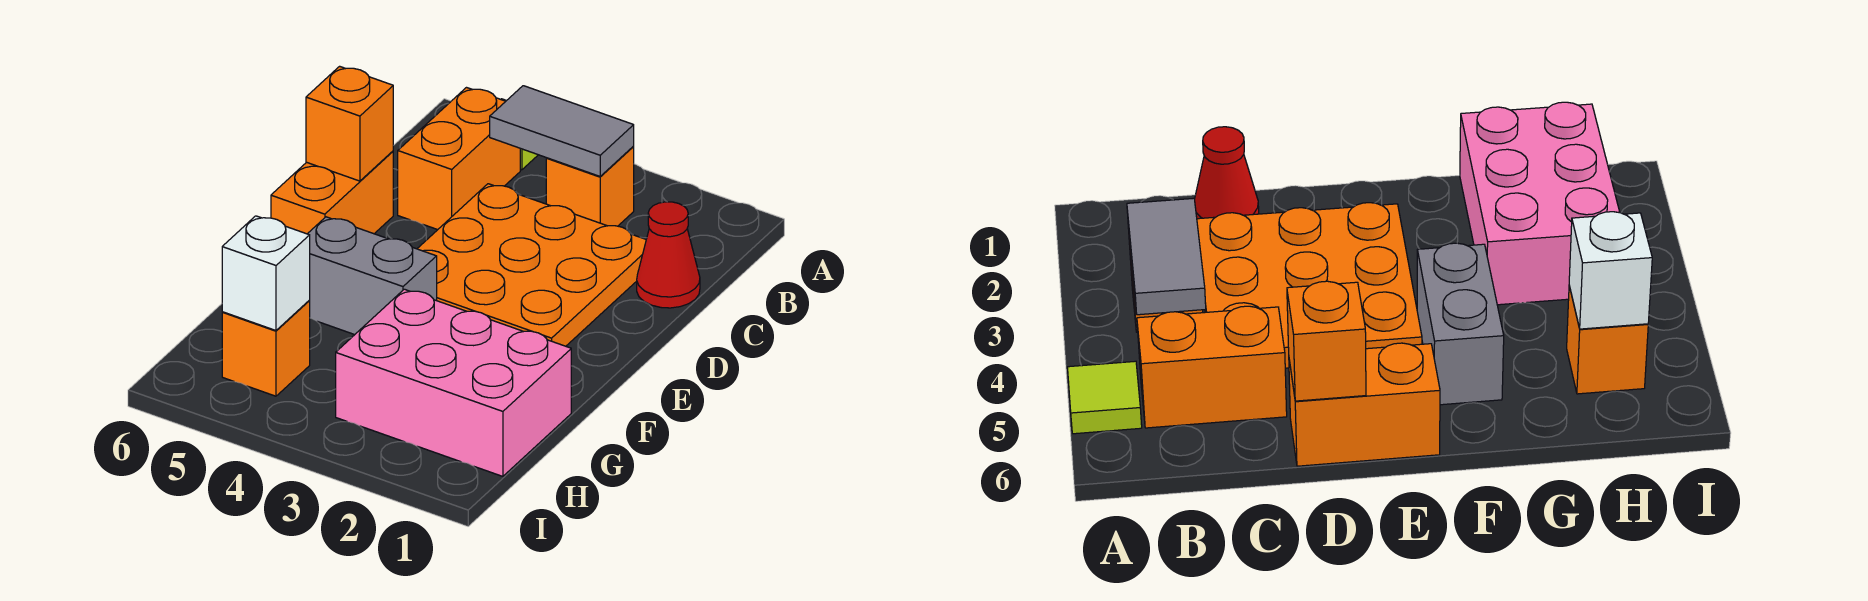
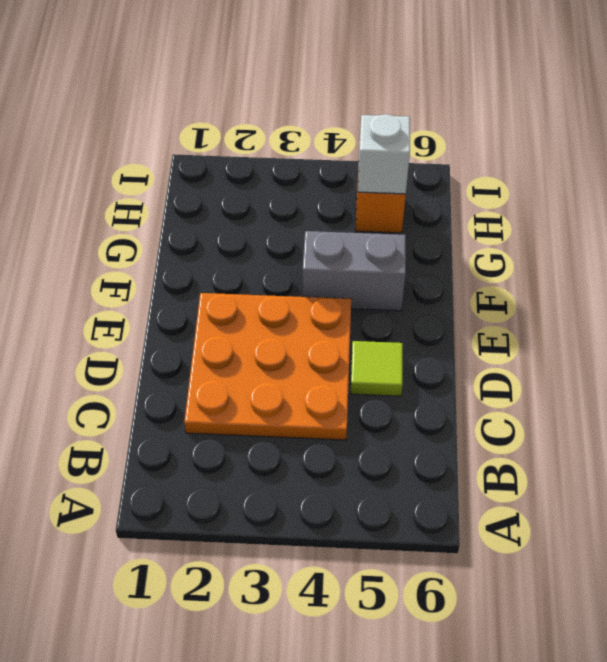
lime tile D5 level 1 -> lime tile A5 level 1
none -> orange brick B3 level 1
none -> orange brick B5:C5 level 1
none -> red cone C1 level 1

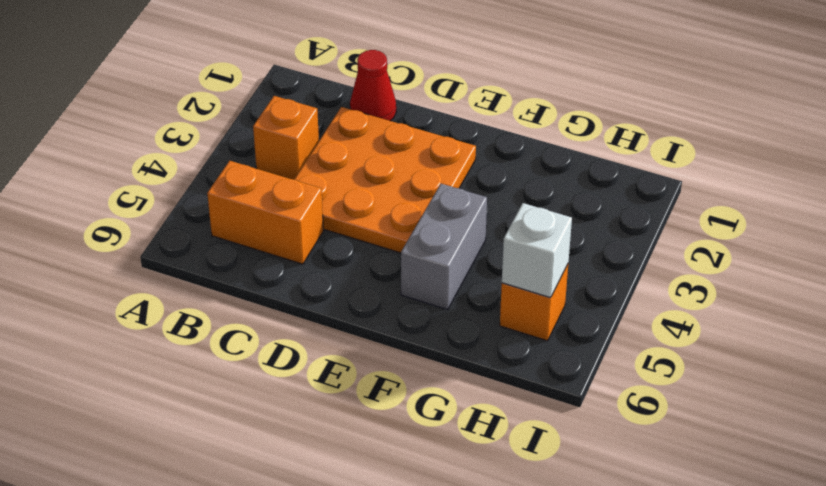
none -> lime tile A5 level 1
none -> orange brick D6:E6 level 1
none -> pink brick G1:H3 level 1

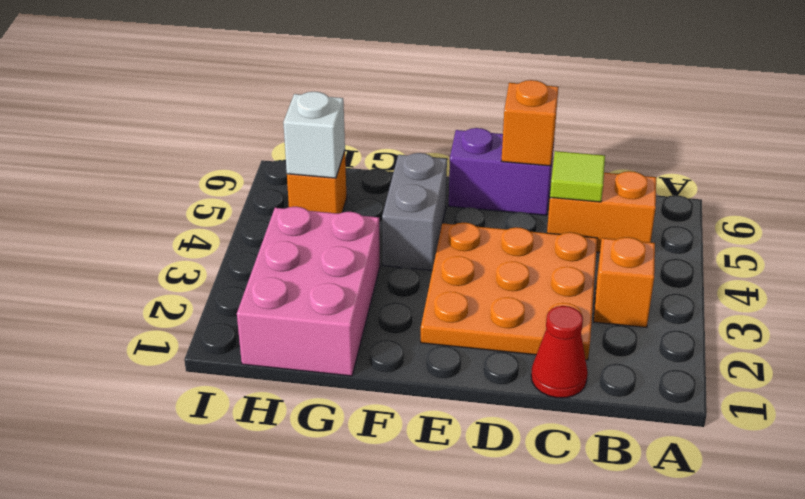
lime tile C5 level 2 -> lime tile A5 level 1
purple brick D6:E6 level 1 -> orange brick D6:E6 level 1
none -> grey tile B3:B4 level 2

